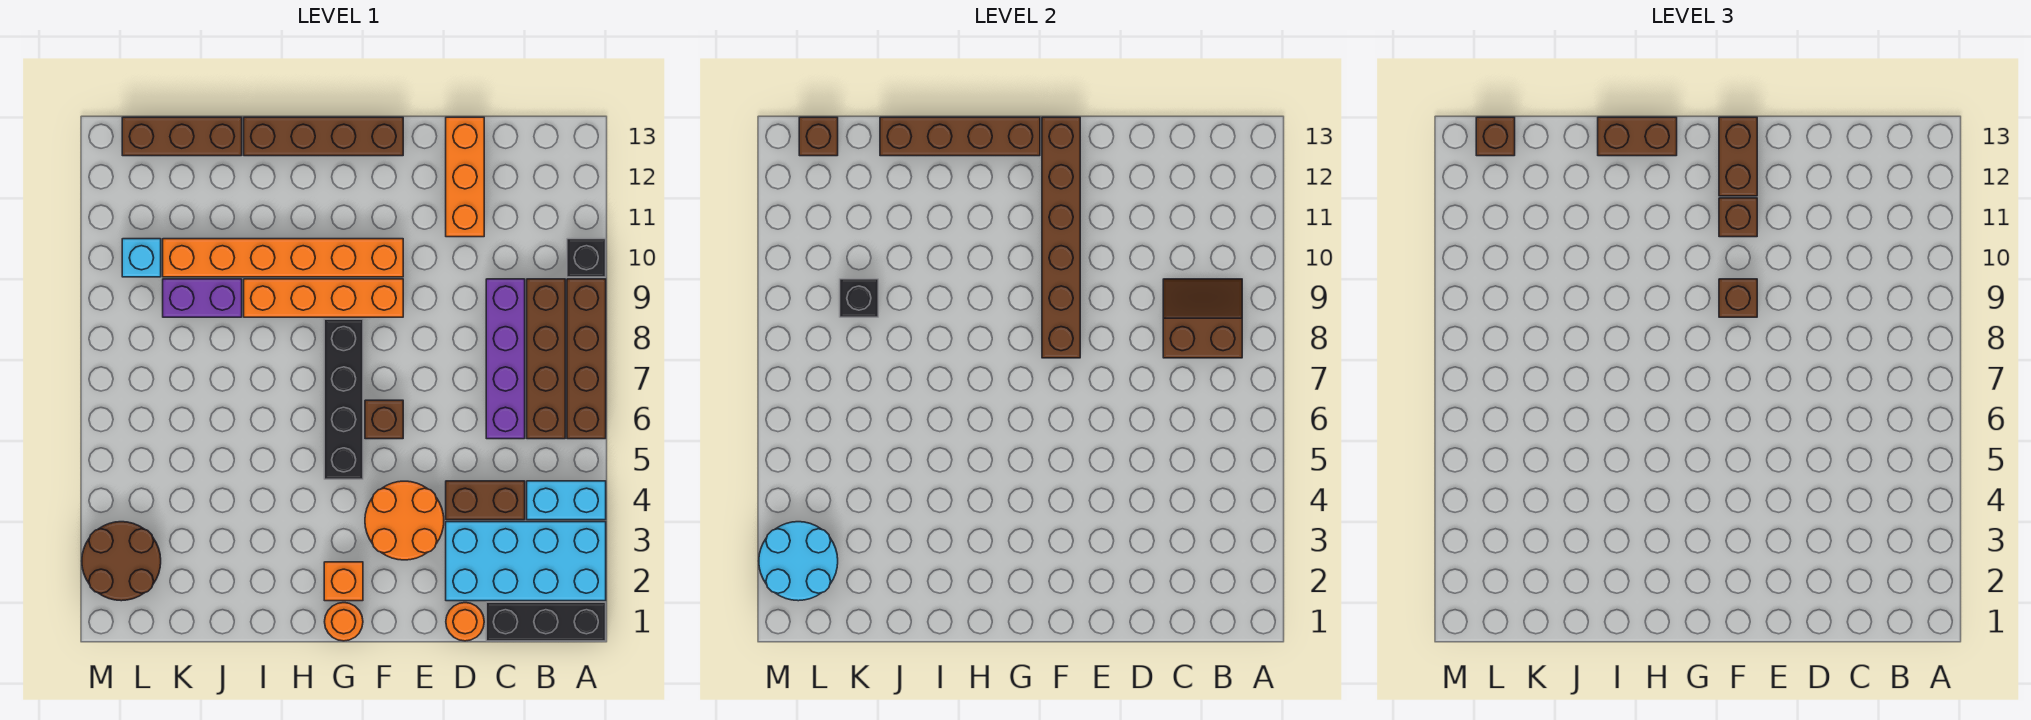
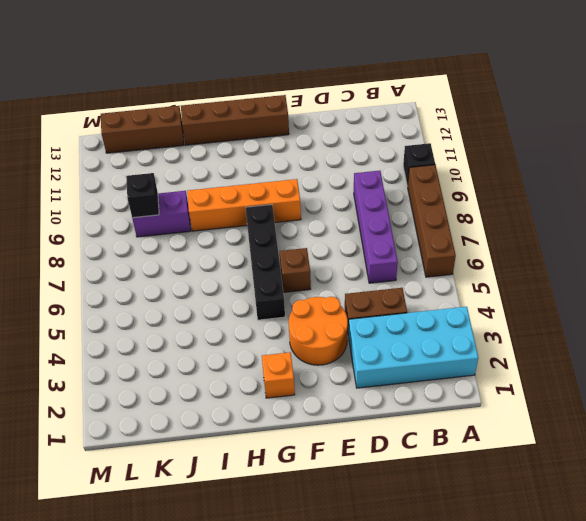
none -> black brick A1:C1 level 1
none -> cyan brick A4:B4 level 1
none -> brown brick B6:B9 level 1
none -> orange round brick D1 level 1

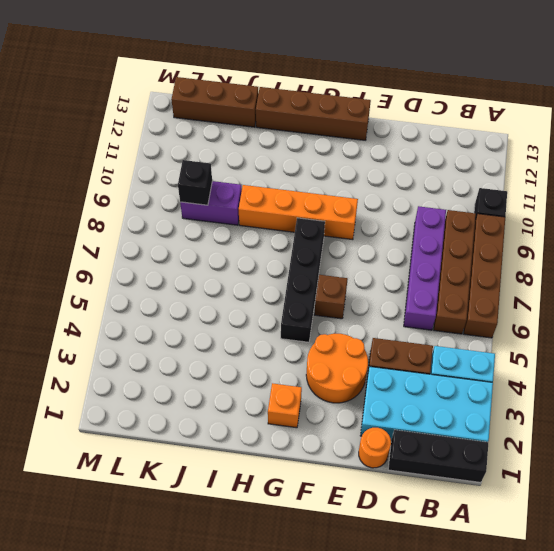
none -> orange brick D11:D13 level 1
none -> orange brick F10:K10 level 1
none -> orange round brick G1 level 1
none -> brown round brick L2:M3 level 1

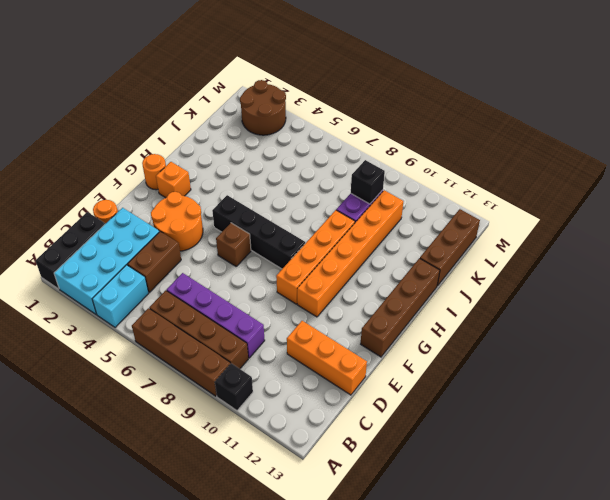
none -> cyan brick L10 level 1
none -> brown slope B8:C9 level 2 top 8
none -> brown brick F8:F13 level 2
none -> brown brick G13:J13 level 2

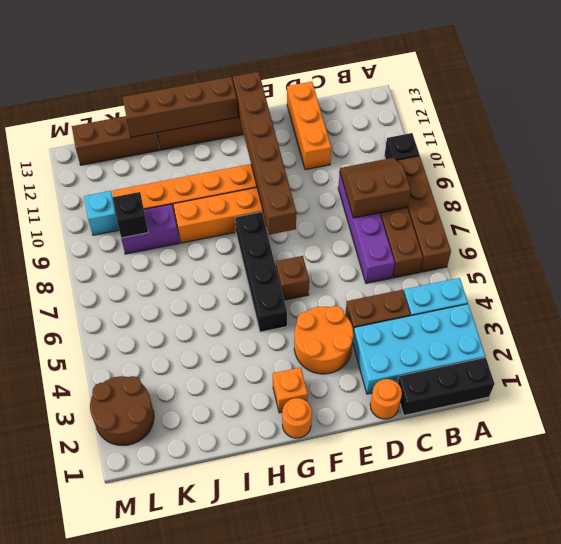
none -> cyan round brick L2:M3 level 2
none -> brown brick L13 level 2
none -> brown brick F9 level 3
none -> brown brick F11 level 3

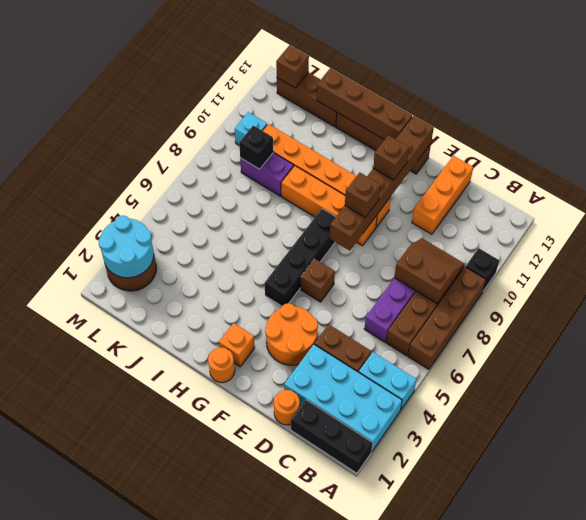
none -> brown brick F12:F13 level 3
none -> brown brick H13:I13 level 3
none -> brown brick L13 level 3

